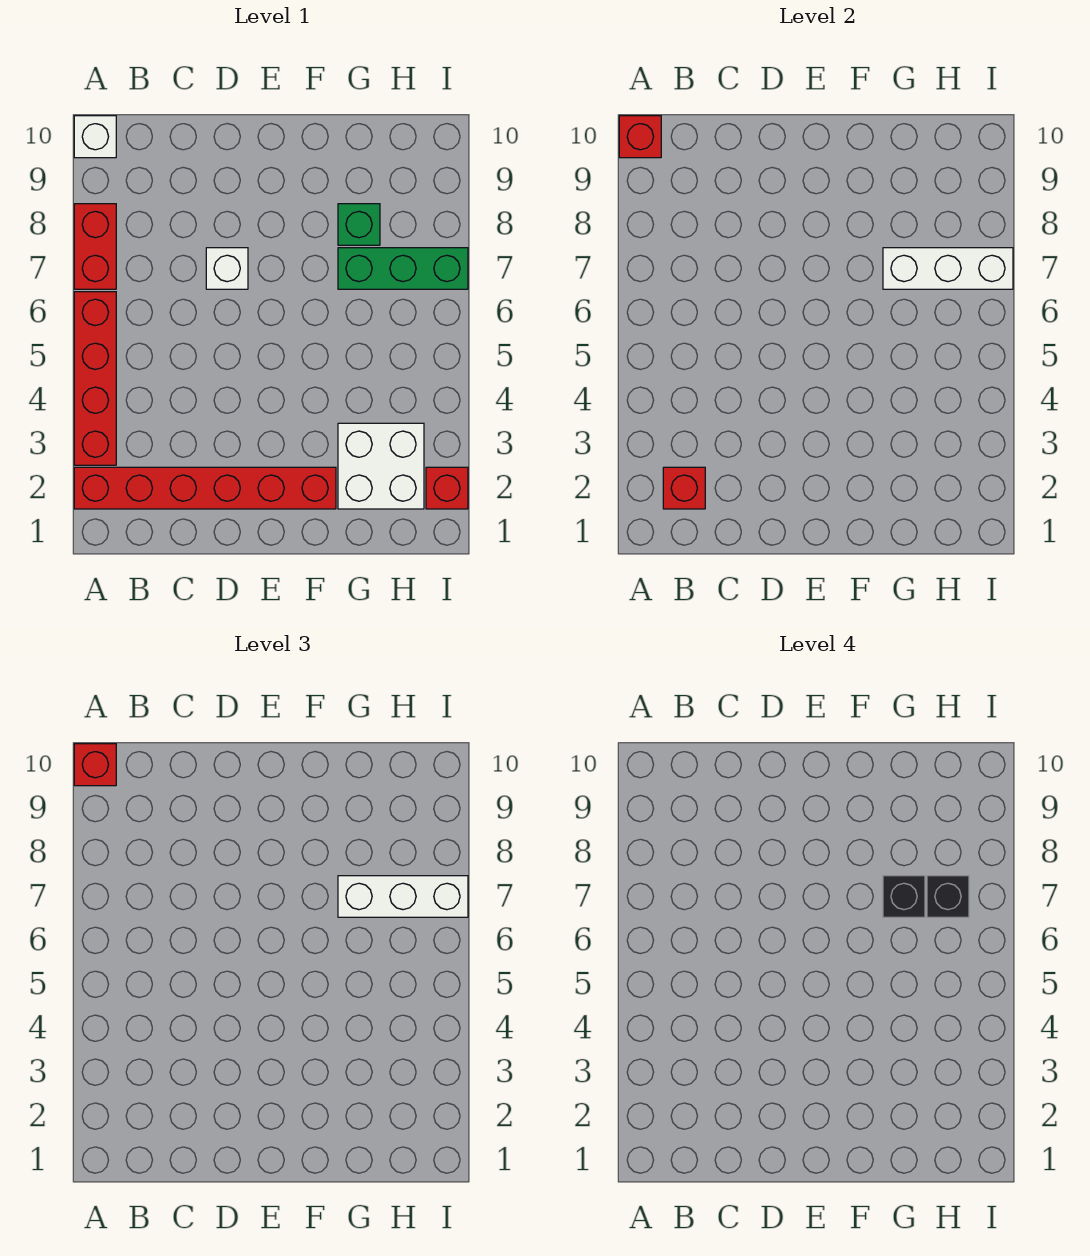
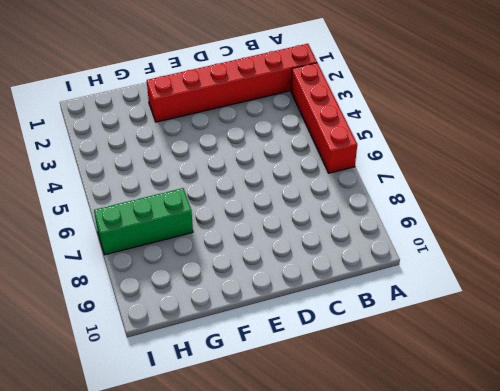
none -> red brick A7:A8 level 1
none -> white brick A10 level 1
none -> white brick D7 level 1

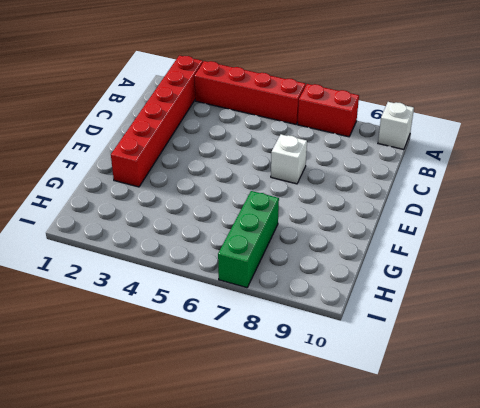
none -> white brick G2:H3 level 1
none -> green brick G8 level 1
none -> red brick I2 level 1

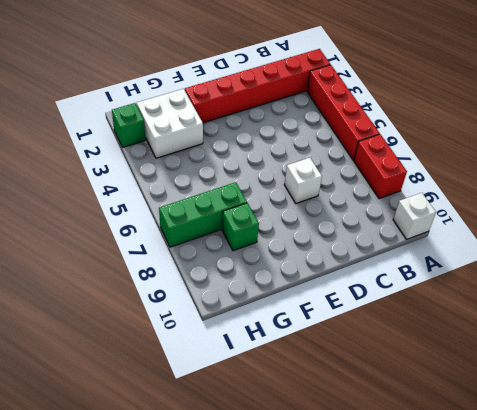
green brick I2 level 1 -> red brick I2 level 1
none -> red brick A10 level 2
none -> red brick B2 level 2
none -> white brick G7:I7 level 2

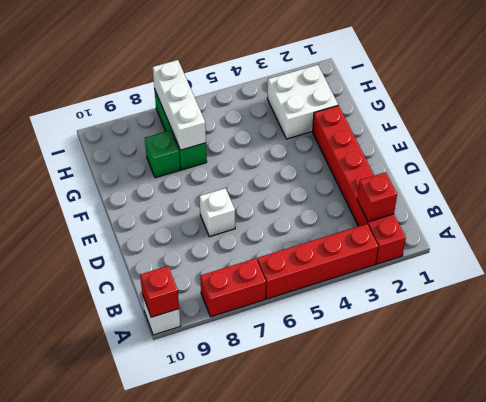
none -> red brick I2 level 1
none -> red brick A10 level 3
none -> white brick G7:I7 level 3

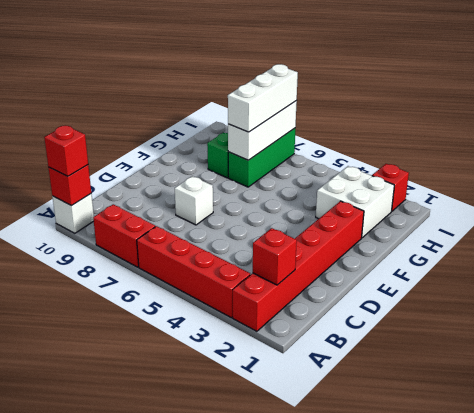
none -> black brick G7 level 4
none -> black brick H7 level 4

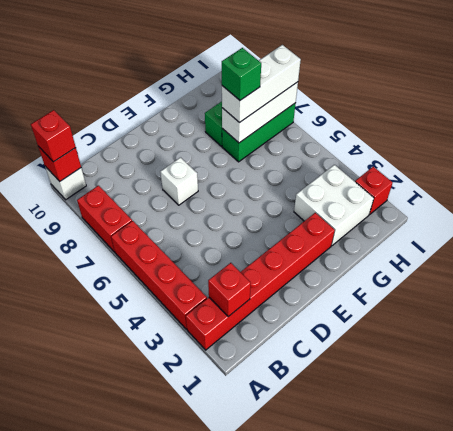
green brick G7 level 4 -> black brick G7 level 4
none -> black brick H7 level 4

